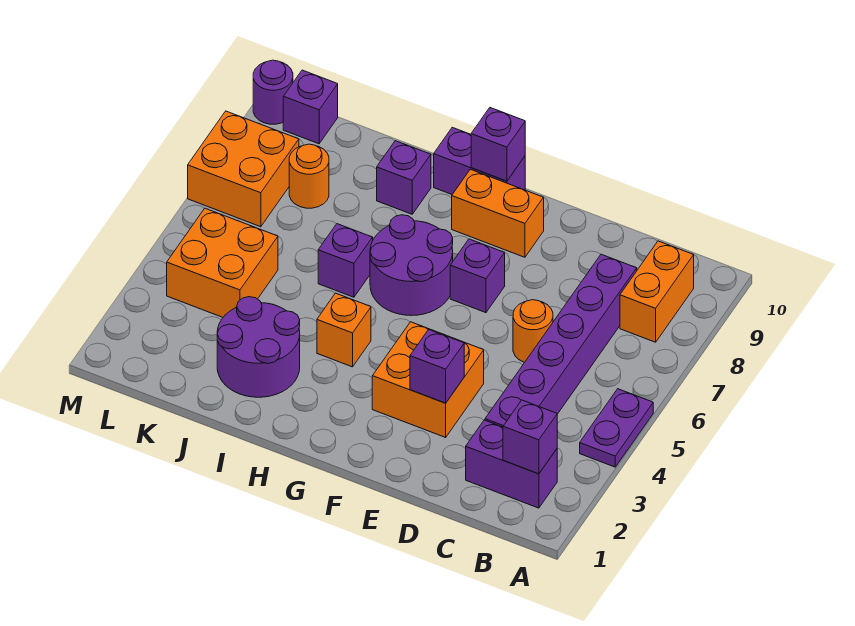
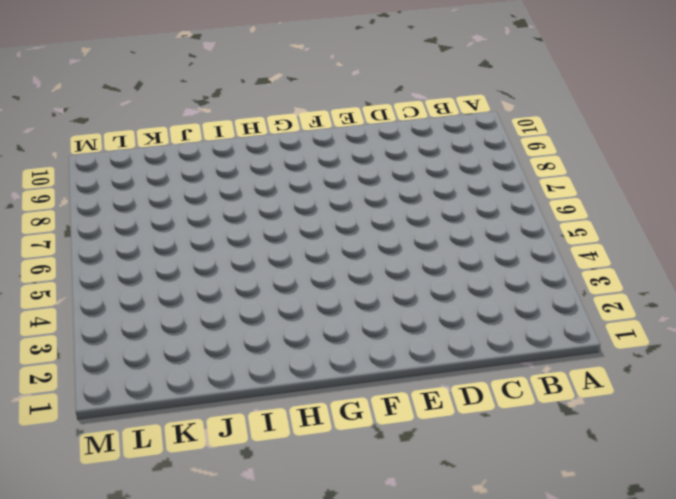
none -> purple plate A4:A5 level 1
none -> purple brick B2:C2 level 1
none -> orange brick B8:B9 level 1

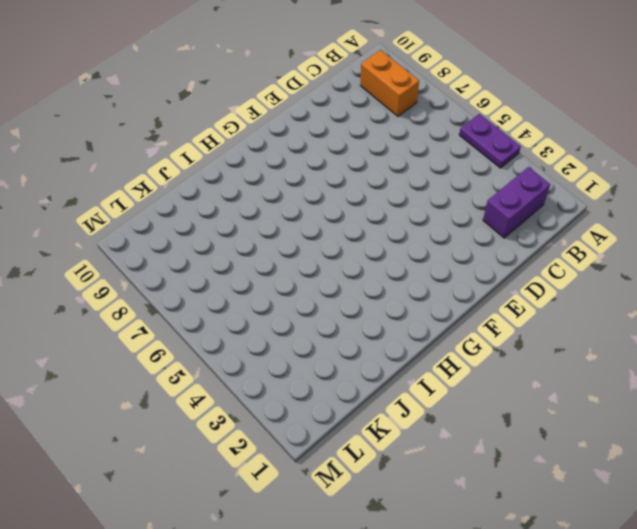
none -> purple brick C3:C8 level 1
none -> orange round brick D6 level 1
none -> orange brick E3:F4 level 1

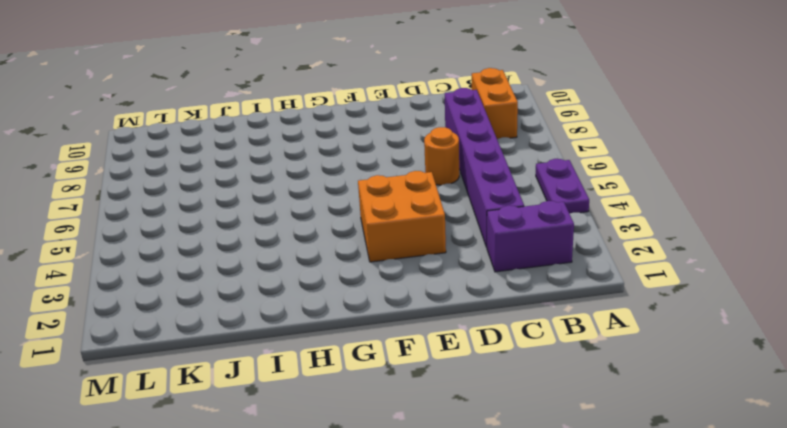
none -> purple brick F7 level 1
none -> orange brick F9:G9 level 1
none -> purple round brick G6:H7 level 1

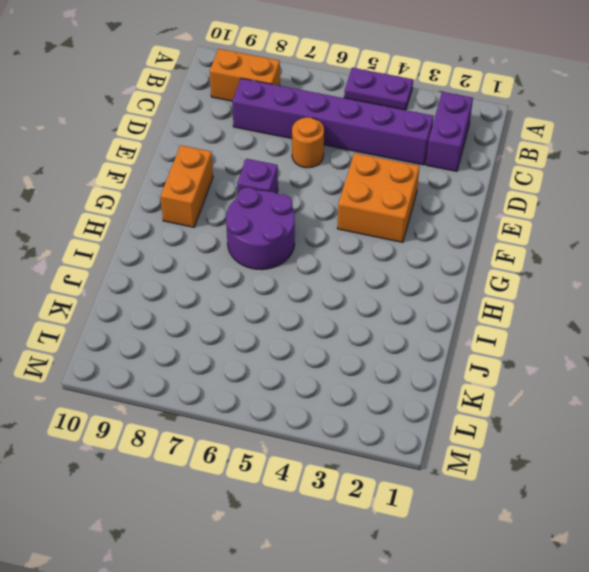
none -> purple brick G10:H10 level 1
none -> orange brick H4 level 1
none -> purple round brick I2:J3 level 1

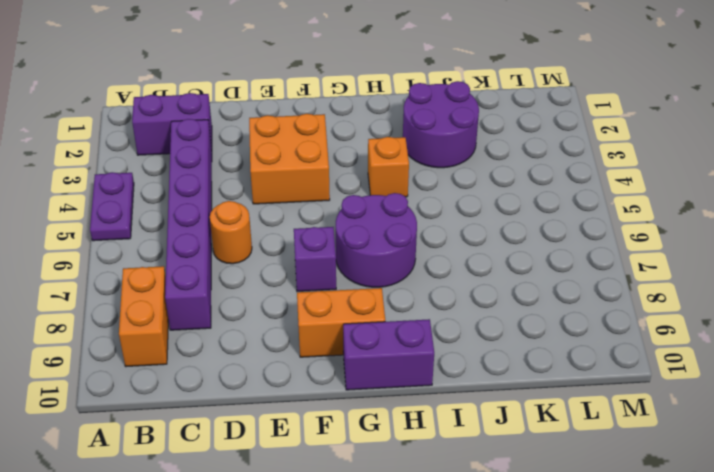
none -> purple brick I6 level 1
none -> purple brick I9 level 1
none -> orange brick K4:L5 level 1

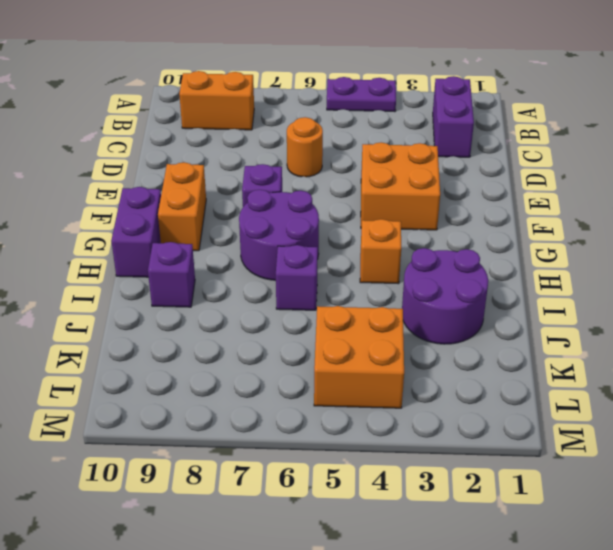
none -> purple brick C3:C8 level 1
none -> orange round brick K8 level 1
none -> orange brick L7:M8 level 1

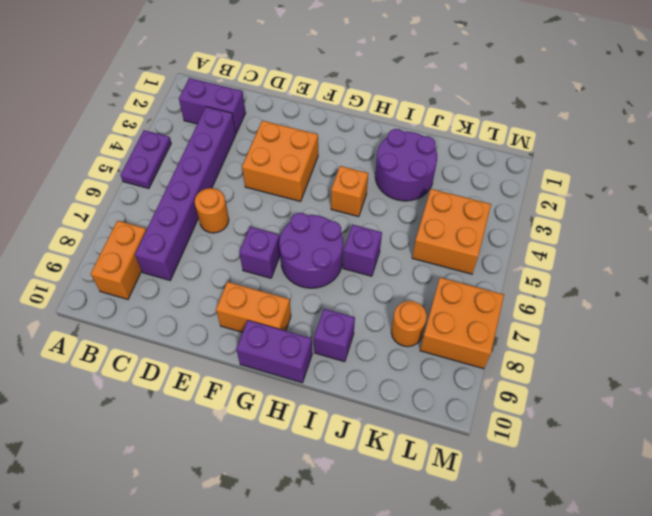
none -> purple brick L10 level 1
none -> purple round brick M10 level 1
none -> purple brick B2 level 2

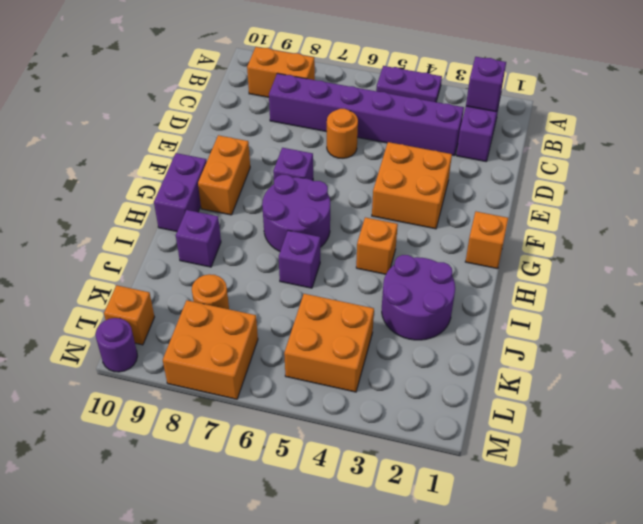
orange brick G1 level 1 -> none
orange brick L10 level 1 -> purple brick L10 level 1
none -> purple brick E3 level 2
none -> purple brick G10 level 2

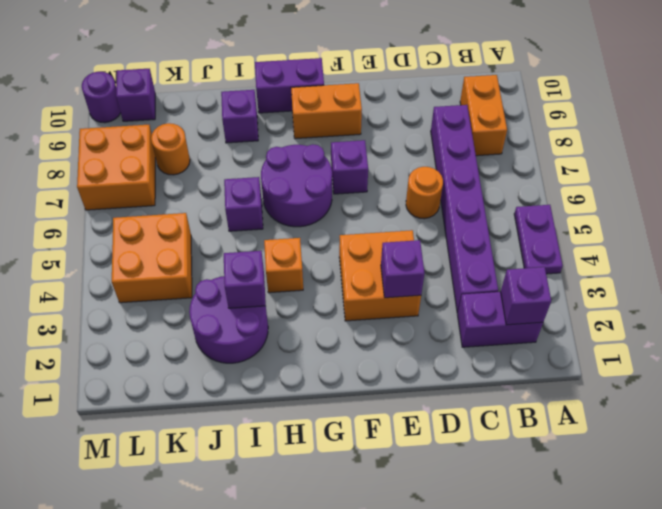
purple brick I3 level 2 -> purple brick G10 level 2

